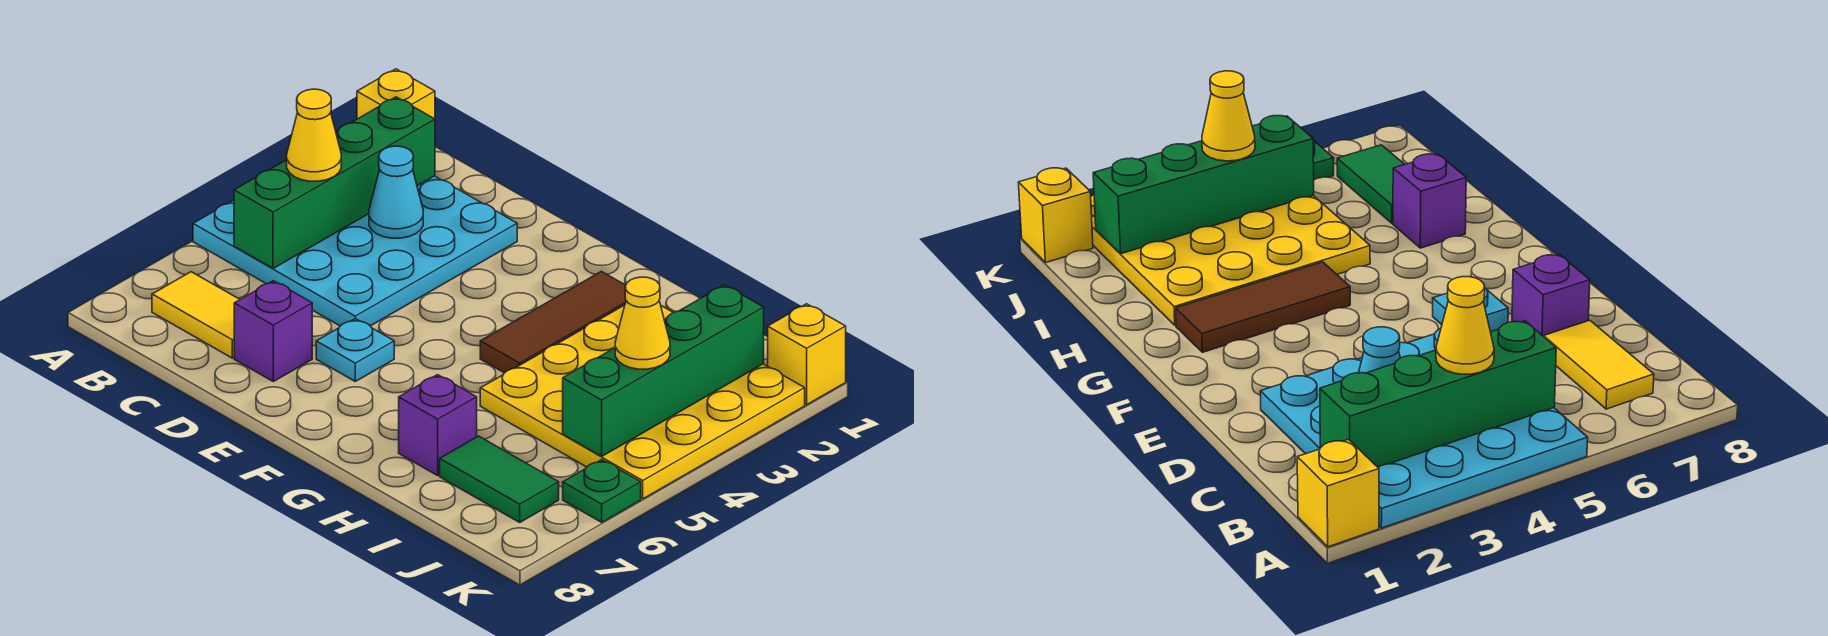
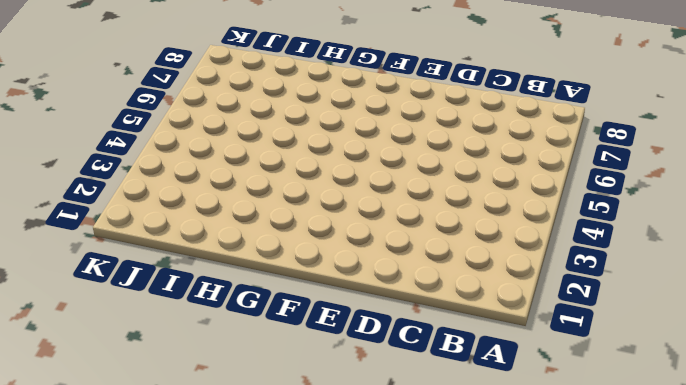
none -> yellow brick A1 level 1
none -> cyan plate A2:D5 level 1
none -> yellow tile B7:C7 level 1

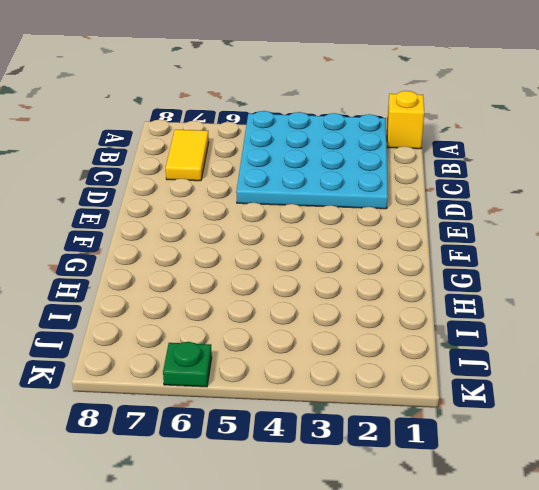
none -> purple brick D7 level 1
none -> cyan plate E6 level 1
none -> brown tile G2:G4 level 1

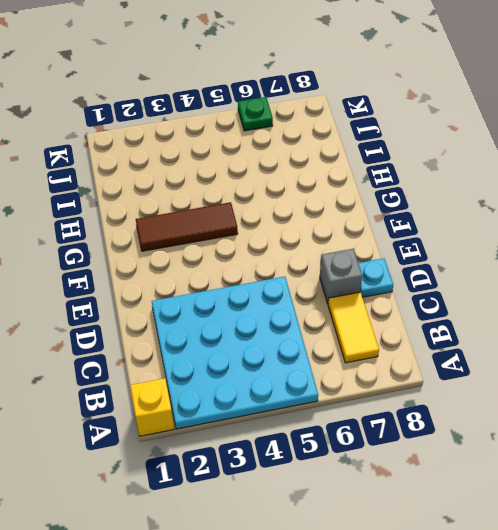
grey brick D7 level 1 -> purple brick D7 level 1
cyan plate D8 level 1 -> cyan plate E6 level 1
none -> yellow plate H2:K5 level 1
none -> purple brick H7 level 1
none -> green tile I7:J7 level 1

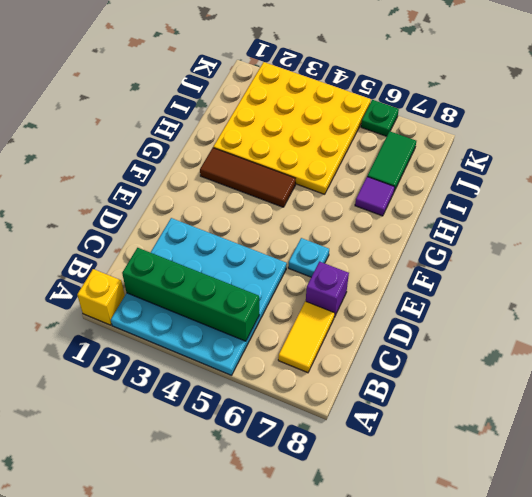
purple tile H7 level 1 -> purple brick H7 level 1
none -> yellow brick K1 level 1
none -> cyan cone C3 level 2
none -> green brick J2:J5 level 2

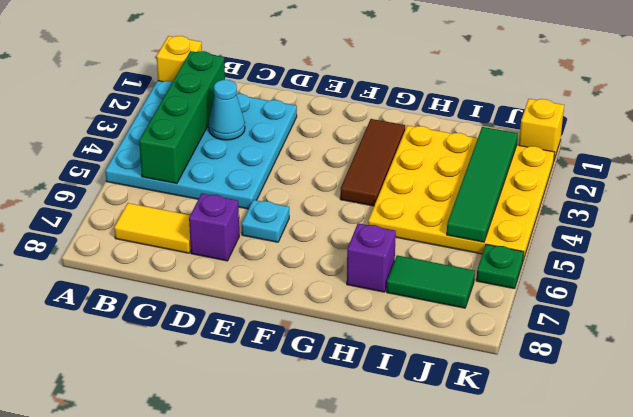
green tile J2:J5 level 2 -> green brick J2:J5 level 2
none -> yellow cone B4 level 3
none -> yellow cone J4 level 3

